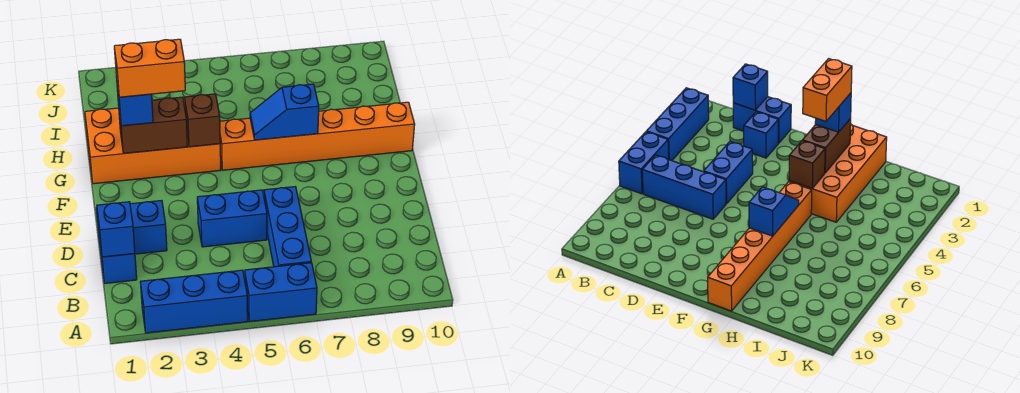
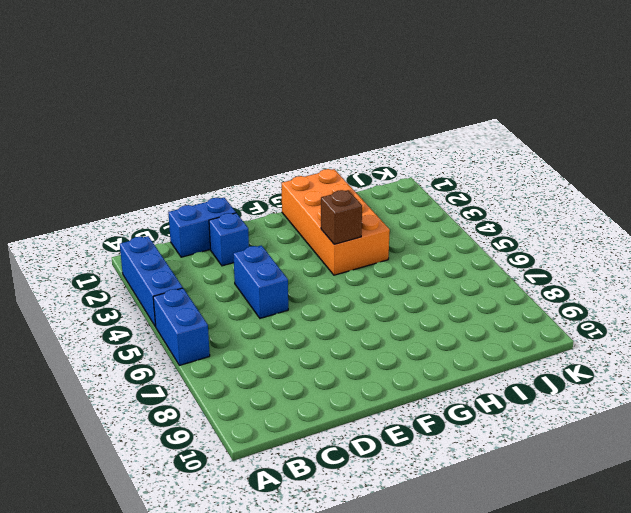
none -> blue brick B6:D6 level 1
none -> orange brick G5:G10 level 1
none -> blue brick C1 level 2

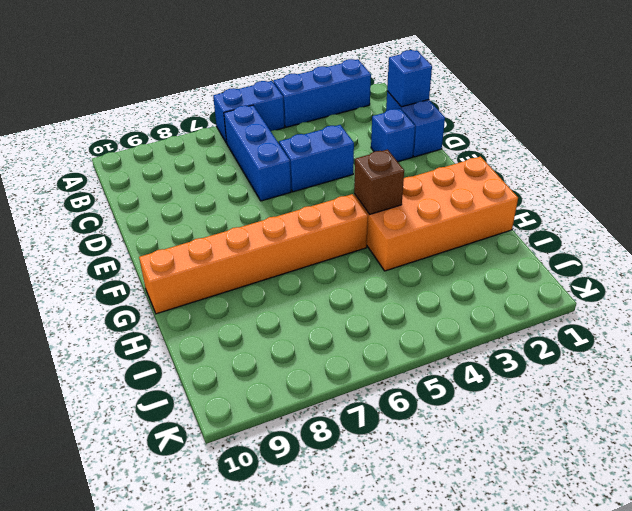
none -> brown brick G2:G3 level 2
none -> blue slope G6:G7 level 2 top 7
none -> blue brick G2 level 3

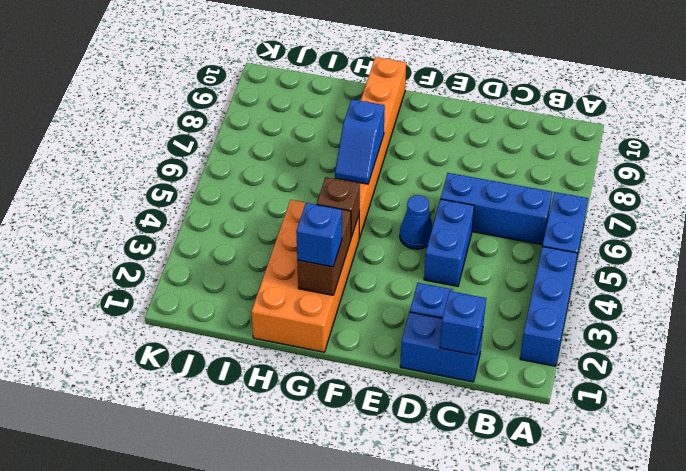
blue cone E5 level 1 -> none
none -> orange brick G2:G3 level 4

